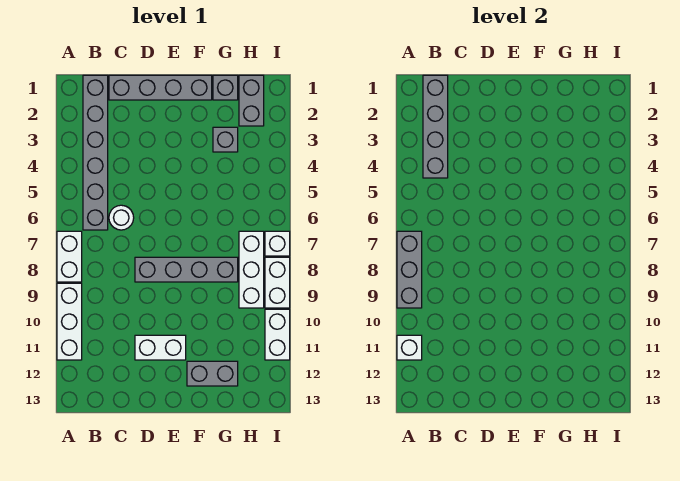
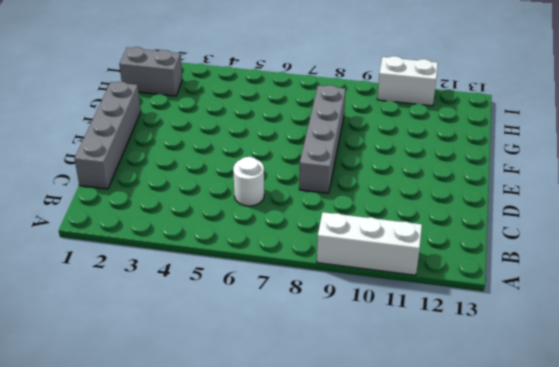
none -> white brick A7:A8 level 1
none -> grey brick B1:B6 level 1
none -> white brick D11:E11 level 1

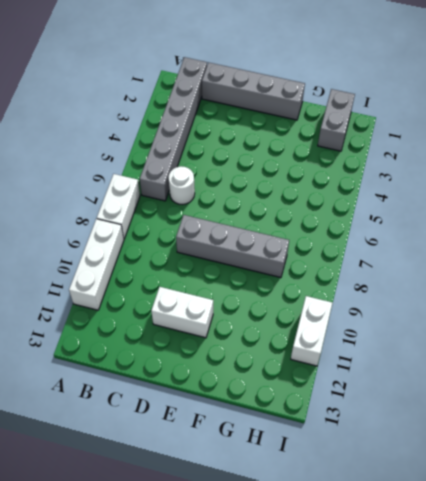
none -> grey brick F12:G12 level 1
none -> grey brick G1 level 1
none -> grey brick G3 level 1

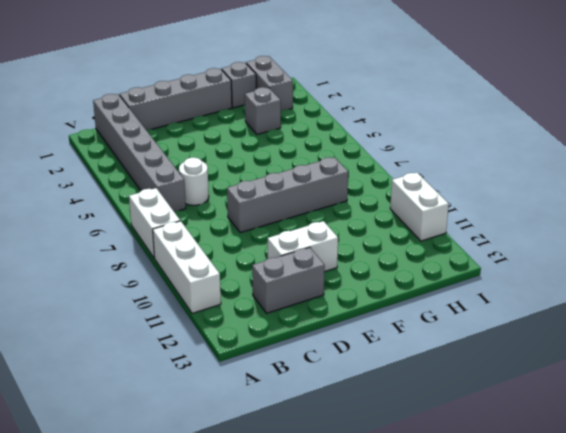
grey brick C12:D12 level 1 -> grey brick F12:G12 level 1
none -> white brick H7:H9 level 1
none -> white brick I7 level 1
none -> white brick I8:I9 level 1

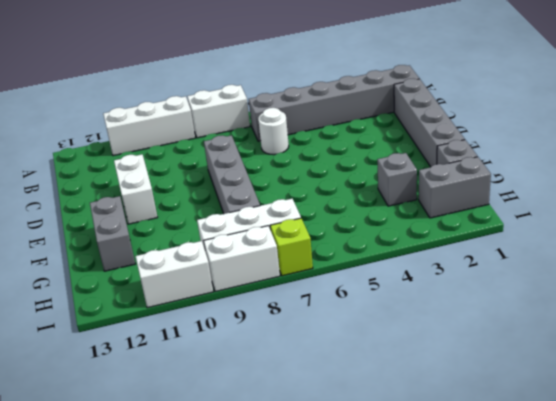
lime brick I7 level 1 -> white brick I7 level 1
none -> grey brick A7:A9 level 2
none -> white brick A11 level 2
none -> grey brick B1:B4 level 2

